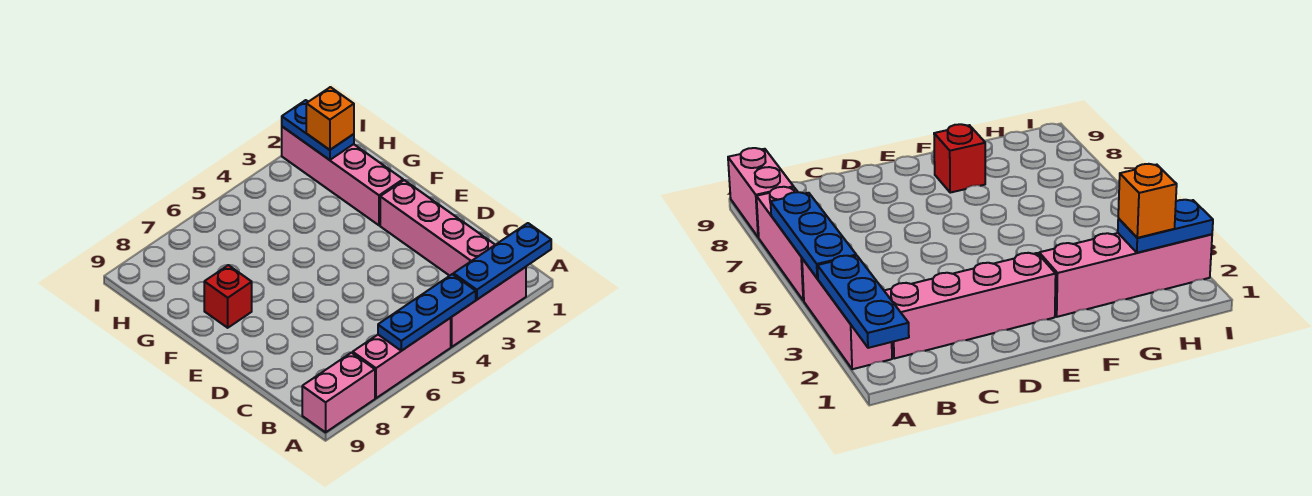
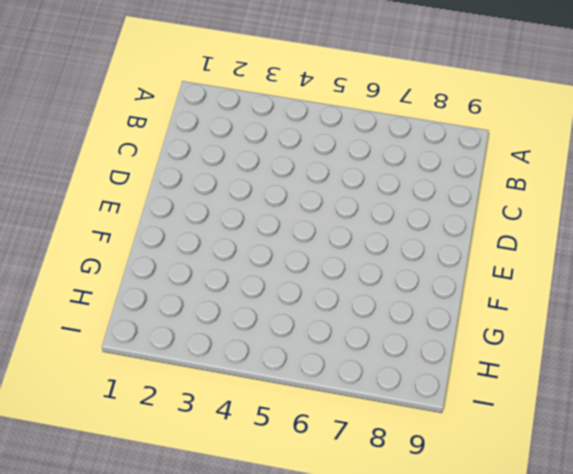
none -> pink brick A2:A4 level 1
none -> pink brick A5:A7 level 1

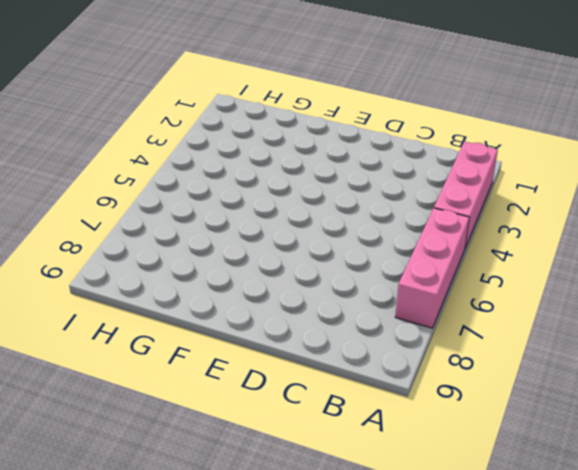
none -> pink brick A8:A9 level 1
none -> pink brick B2:E2 level 1

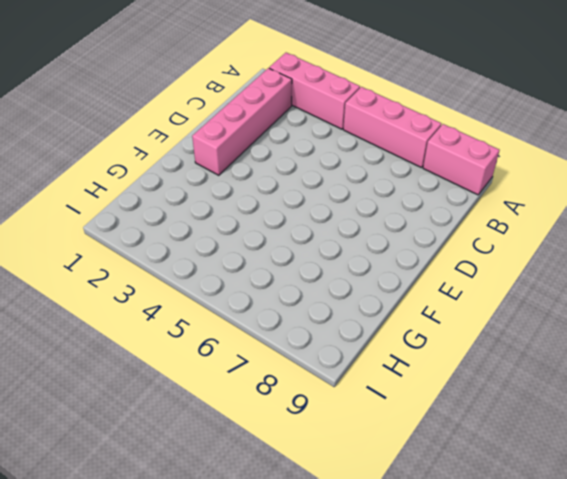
none -> pink brick F2:I2 level 1
none -> red brick F8 level 1

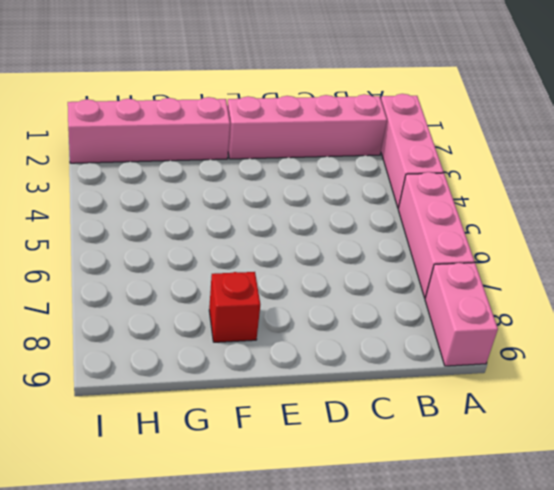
none -> blue plate A1:A3 level 2
none -> blue plate A4:A6 level 2

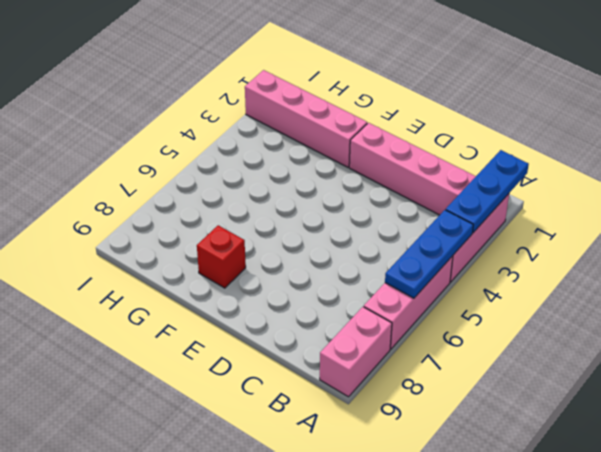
none -> blue plate H2:I2 level 2
none -> orange brick H2 level 3

